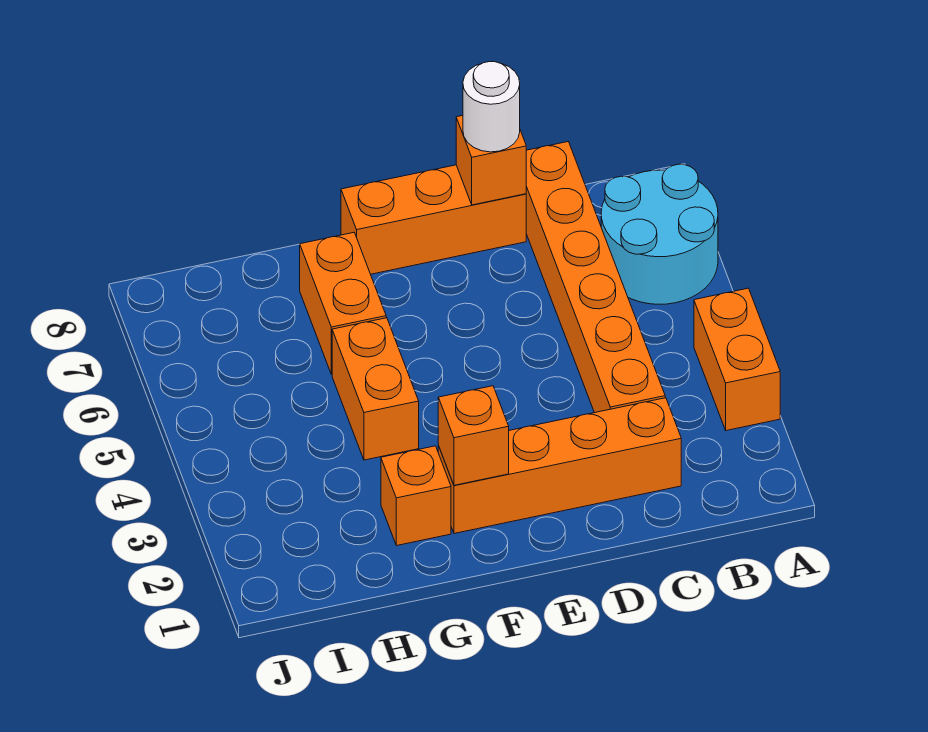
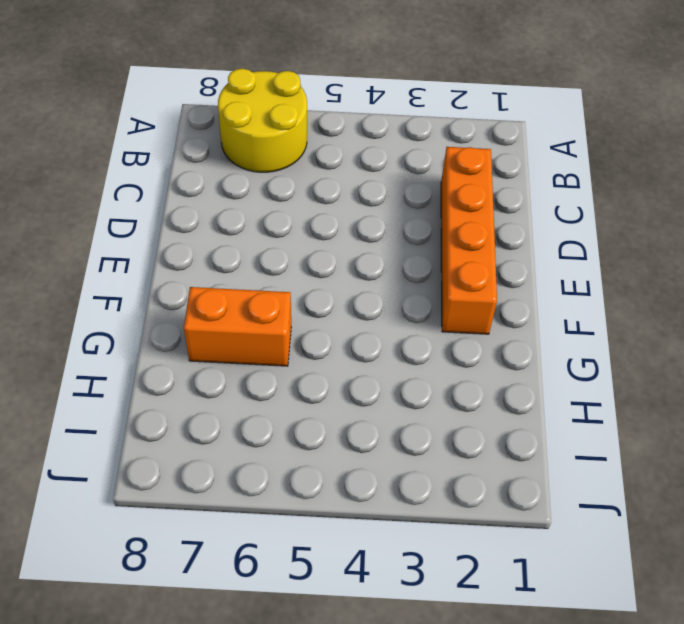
yellow round brick A6:B7 level 1 -> cyan round brick A6:B7 level 1
none -> orange brick A3:A4 level 1
none -> orange brick C3:C8 level 1

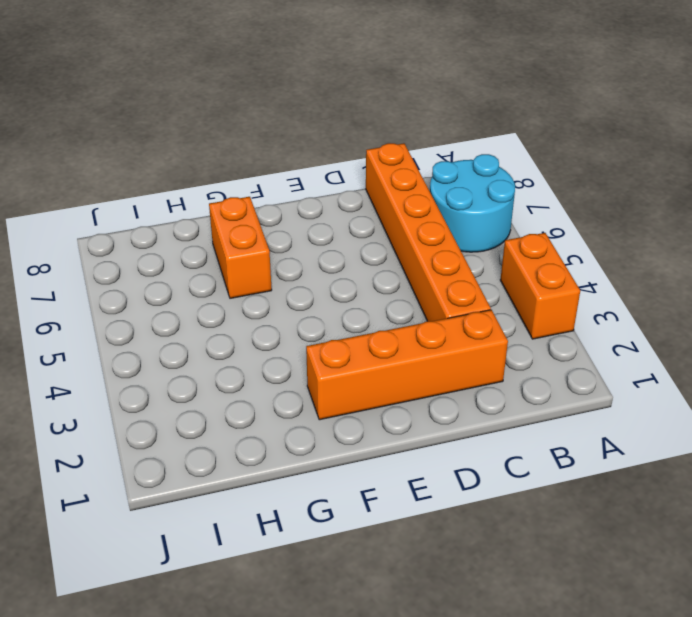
none -> orange brick D8:F8 level 1
none -> orange brick G2 level 1

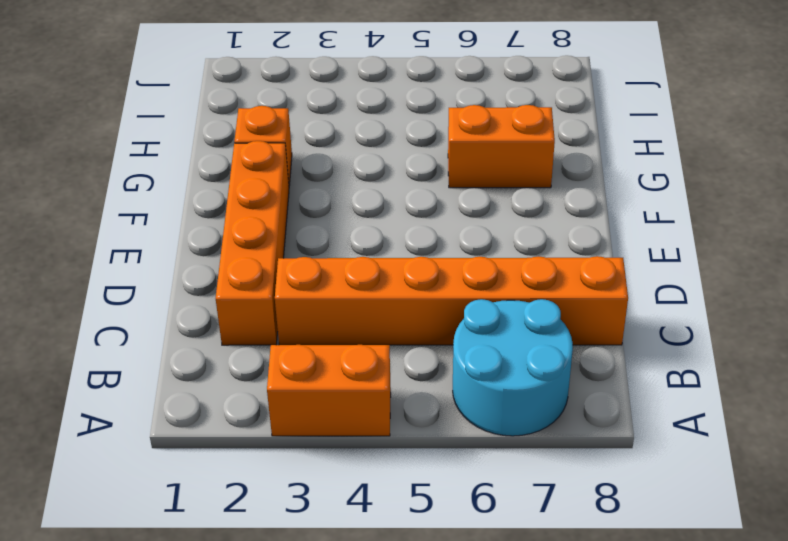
none -> orange brick D8:F8 level 1
none -> orange brick G4:G5 level 1

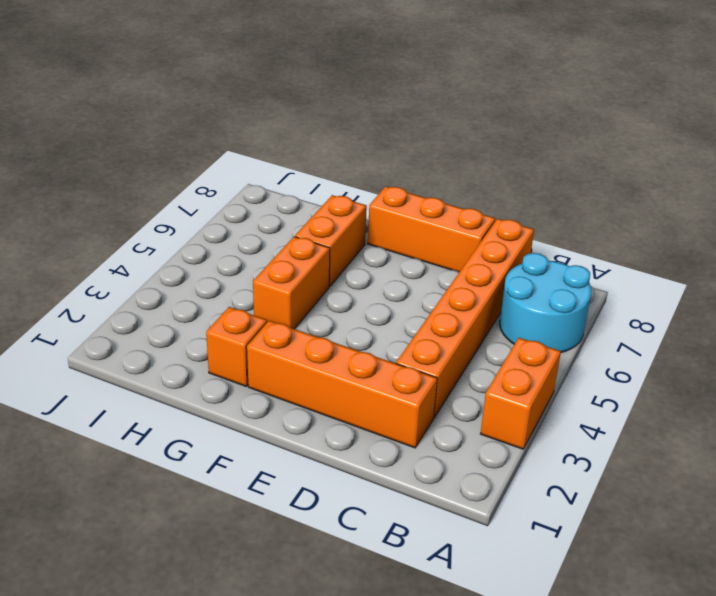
none -> orange brick D8 level 2
none -> orange brick F2 level 2

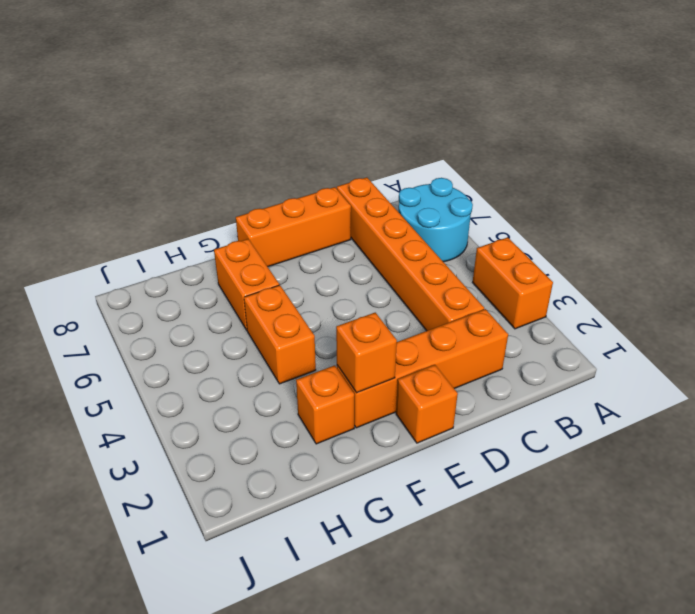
orange brick E1 level 1 -> orange brick D8 level 2
none -> white round brick D8 level 3

